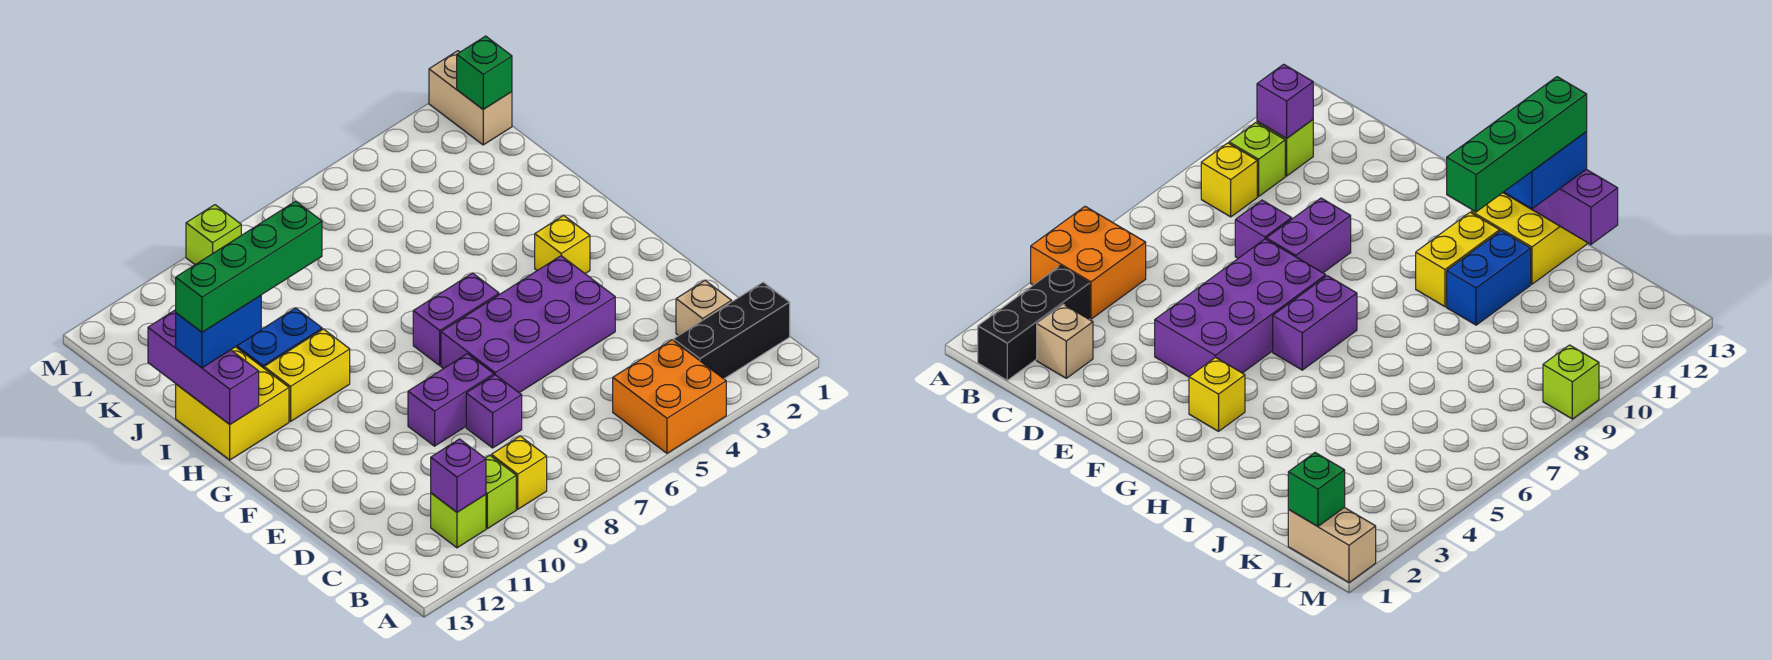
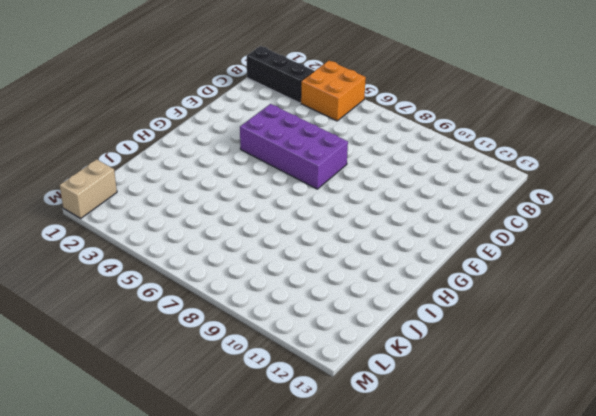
none -> yellow brick B9 level 1
none -> lime brick B10 level 1
none -> lime brick B11 level 1

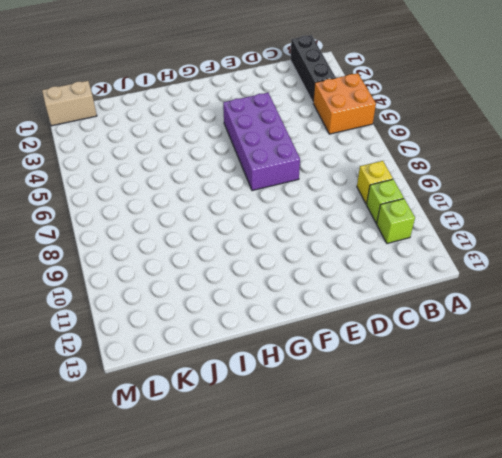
none -> tan brick C2 level 1
none -> purple brick D8 level 1
none -> purple brick E8:E9 level 1

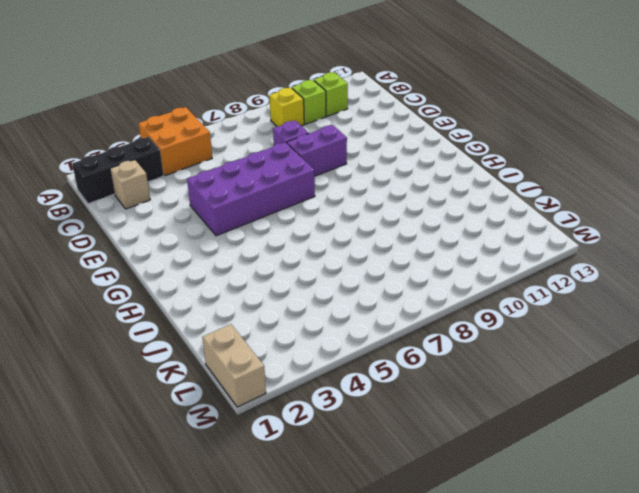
none -> yellow brick G3 level 1
none -> purple brick G6:G7 level 1
none -> yellow brick H10:H11 level 1

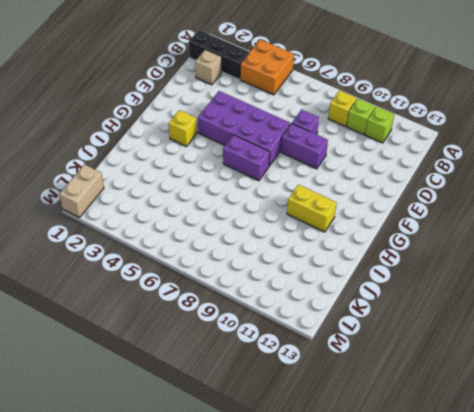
none -> yellow brick H12:I13 level 1
none -> blue brick I10:I11 level 1
none -> lime brick M9 level 1

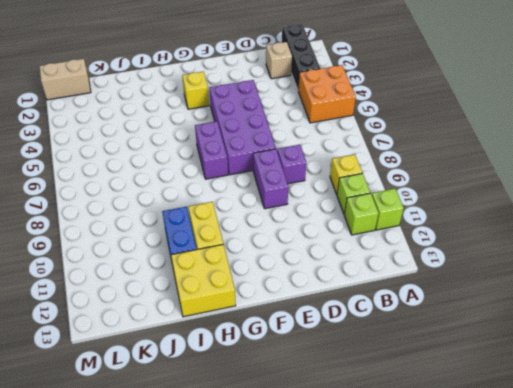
lime brick A11 level 1 -> lime brick M9 level 1
none -> purple brick B11 level 2
none -> purple brick H13:J13 level 2
none -> green brick L1 level 2

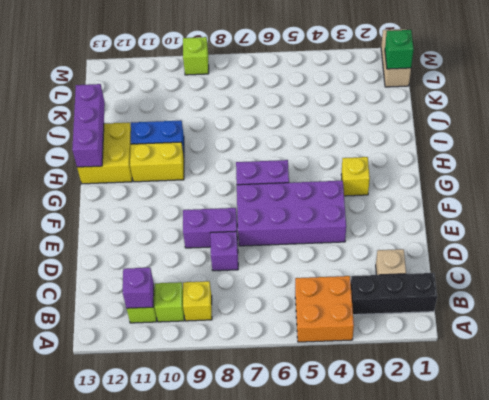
none -> blue brick I12:I13 level 3
none -> green brick I10:I13 level 4

